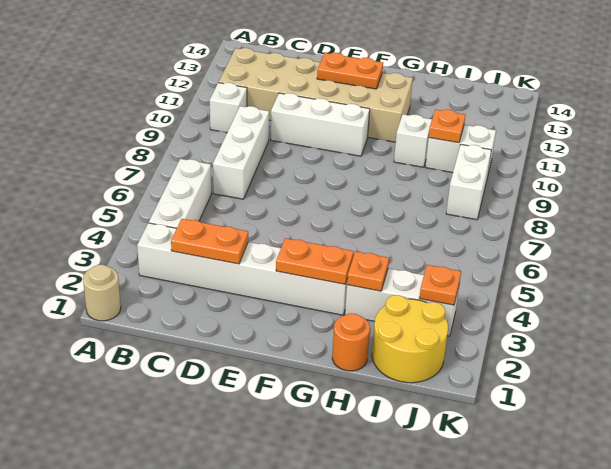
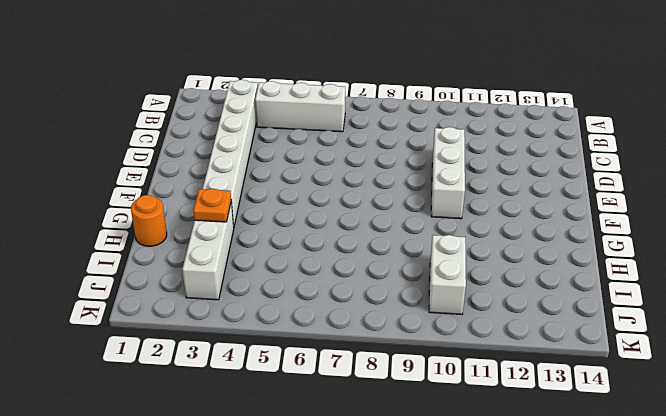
none -> tan round brick A1 level 1
none -> white brick B10 level 1
none -> tan brick B11:G12 level 1

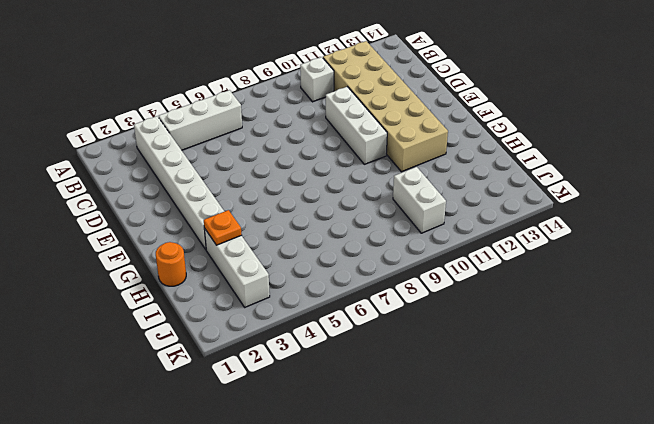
none -> tan round brick A1 level 1
none -> white brick C7:C9 level 1
none -> white brick H10 level 1

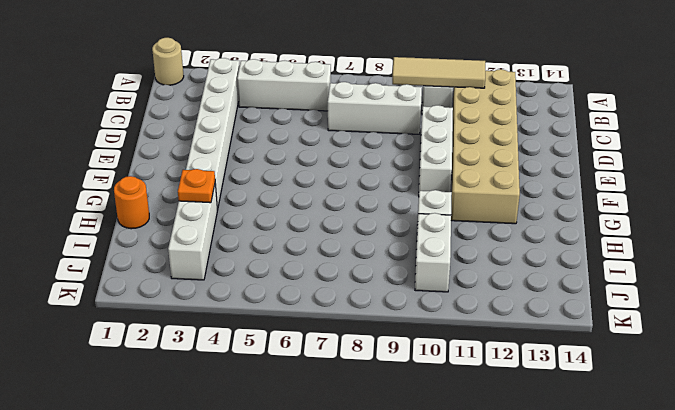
tan tile B9:B11 level 2 -> none
none -> yellow round brick I1:J2 level 1
none -> white brick J8:J9 level 1
none -> orange plate C3:D3 level 2

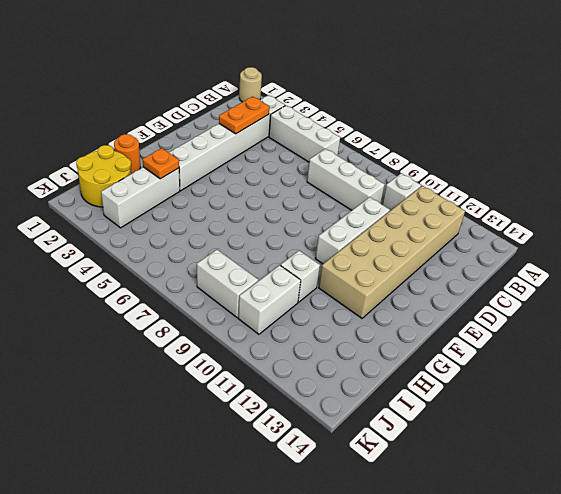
none -> orange plate E12:F12 level 2
none -> orange plate F3:G3 level 2
none -> orange plate I10 level 2

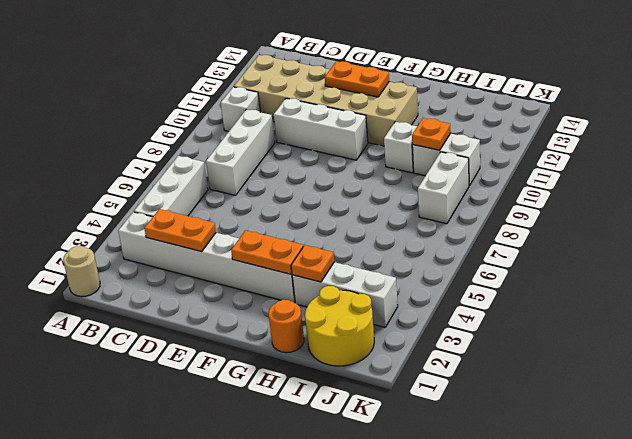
none -> orange plate J3 level 2

